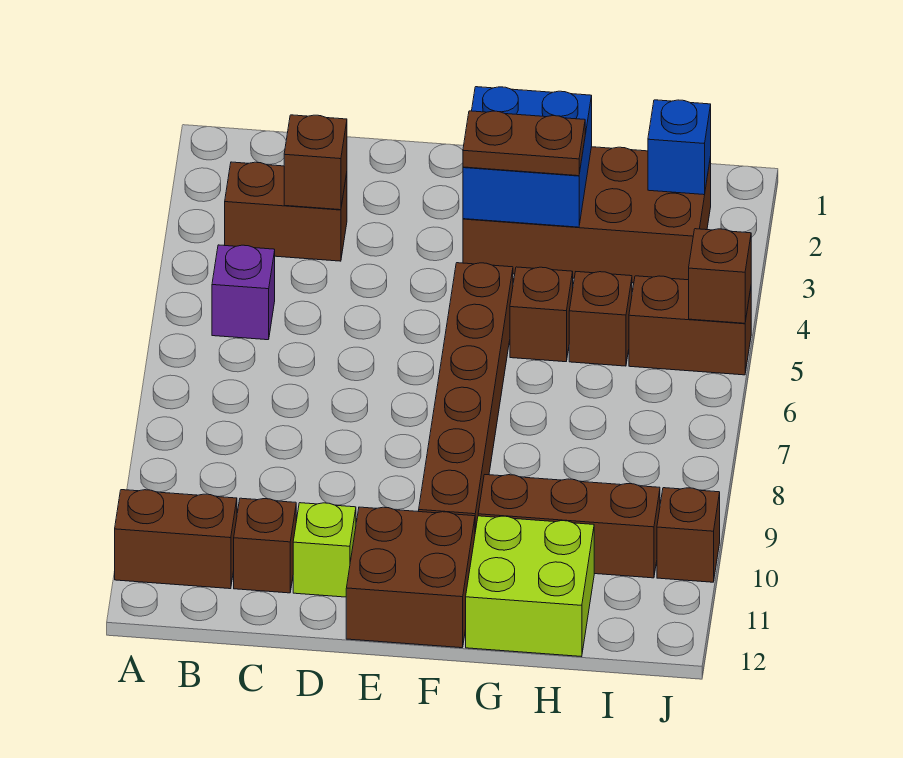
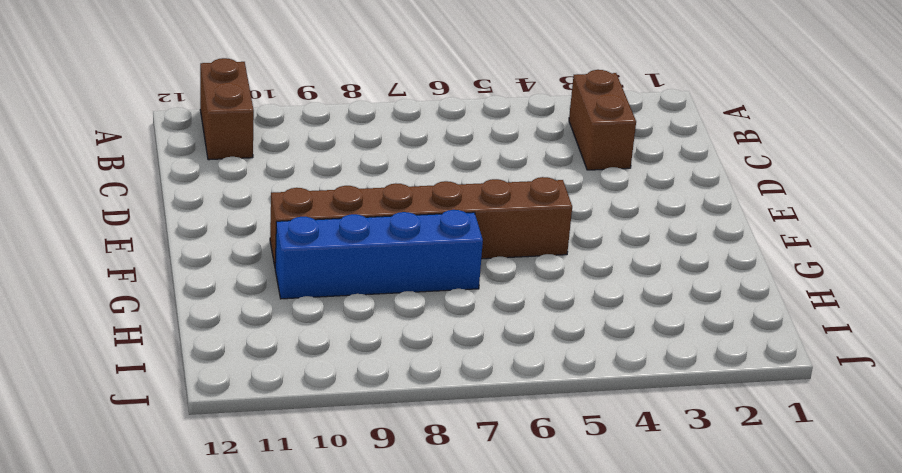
blue brick G7:G10 level 1 -> brown brick G10:I10 level 1
none -> purple brick B5 level 1
none -> brown brick C11 level 1
none -> lime brick D11 level 1

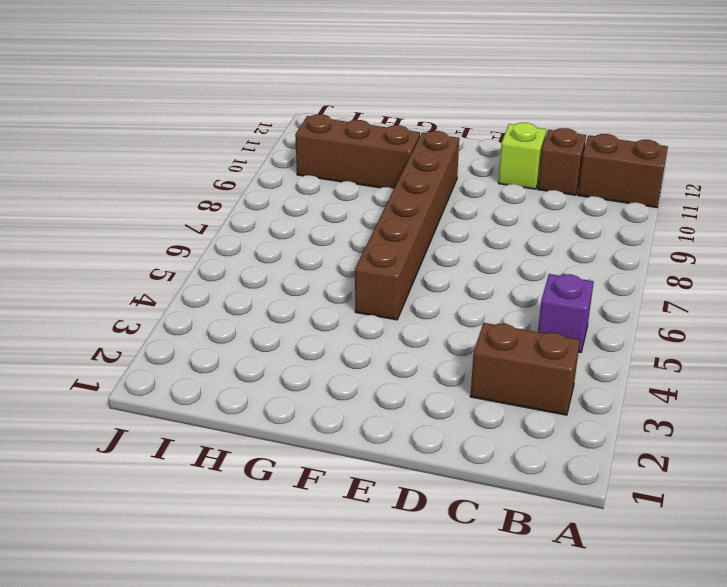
none -> brown brick E11:F12 level 1
none -> brown brick F2:I3 level 1
none -> brown brick G5 level 1

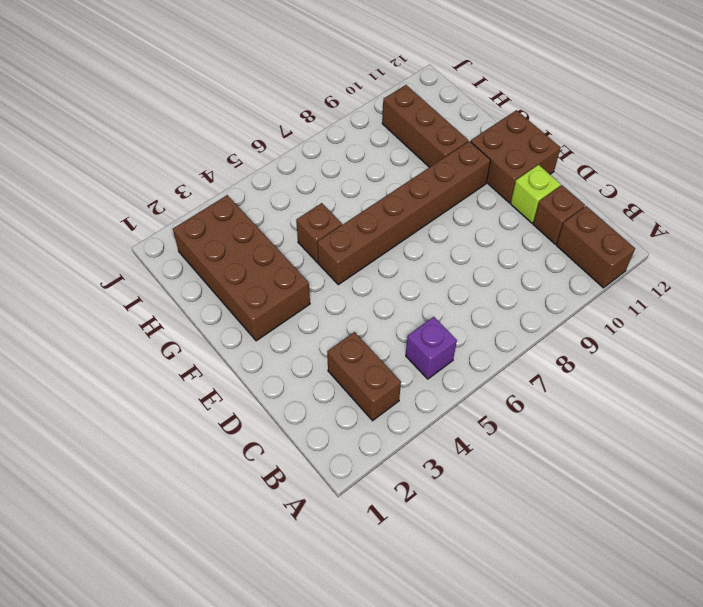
none -> lime brick G11:H12 level 1
none -> brown brick H5 level 1
none -> brown brick I5:J5 level 1

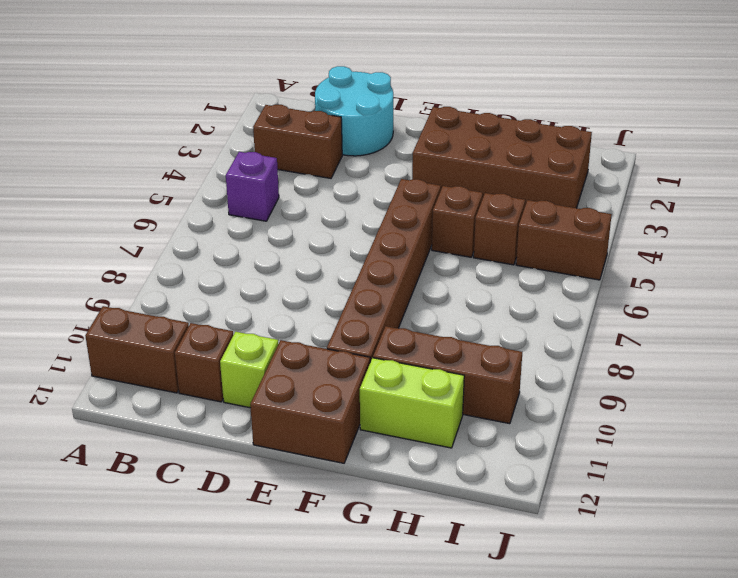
cyan round brick C1:D2 level 1 -> none
lime brick G11:H11 level 1 -> lime brick G11:H12 level 1
none -> brown brick J10 level 1
none -> brown brick C3 level 2
none -> blue brick F2:G3 level 2

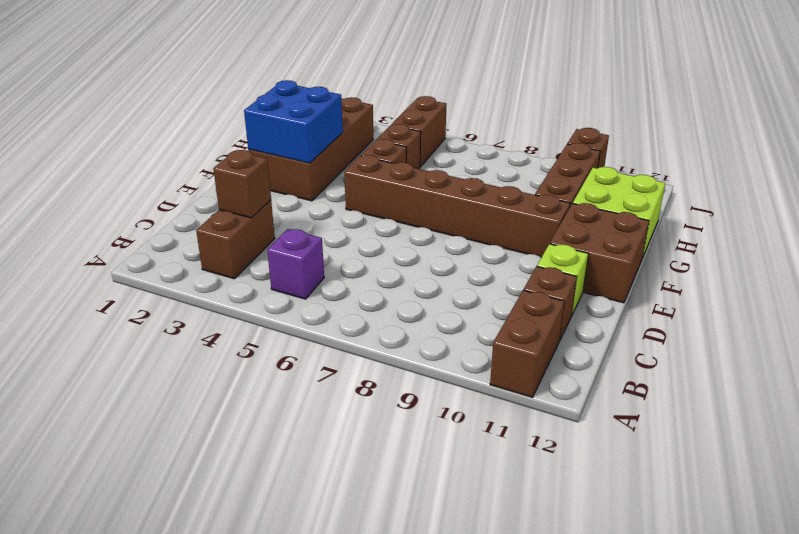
none -> blue brick I2 level 2
none -> brown brick J5 level 2
none -> brown plate F3:G3 level 3

